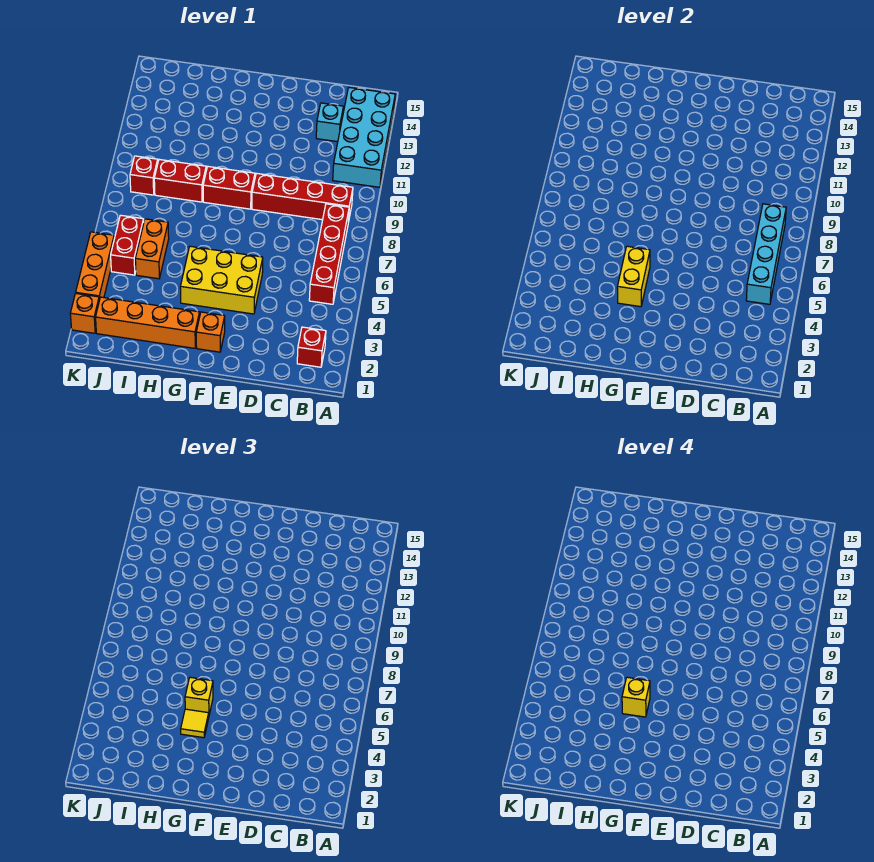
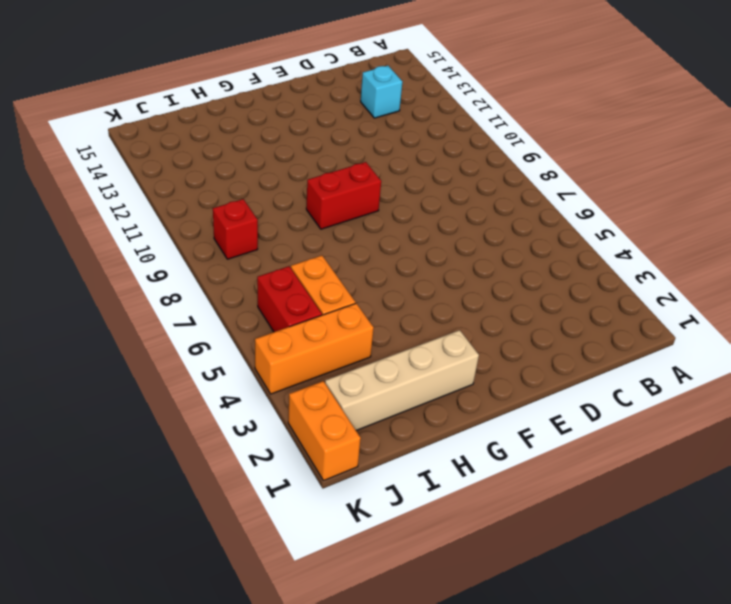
tan brick G2:J2 level 1 -> orange brick G2:J2 level 1
orange brick I4:K4 level 1 -> orange brick K3:K5 level 1
orange brick K1:K2 level 1 -> orange brick K2 level 1
none -> cyan brick A11:B14 level 1
none -> red brick B2 level 1
none -> red brick B5:B8 level 1

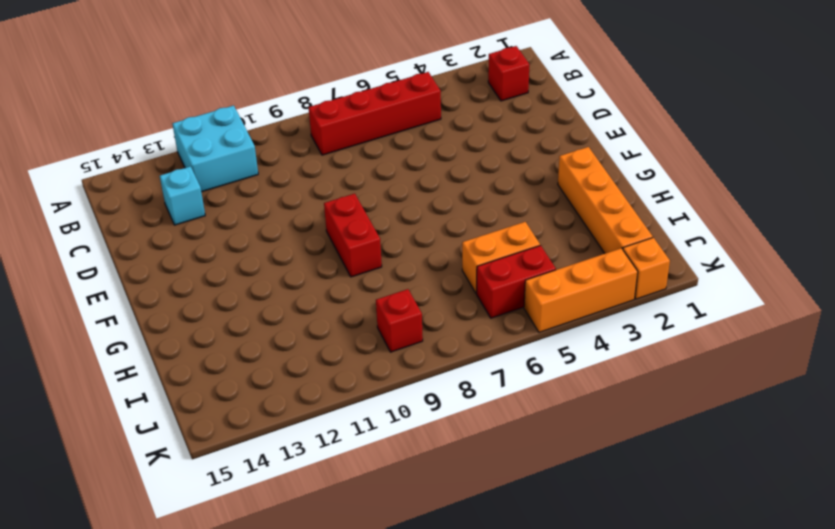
cyan brick A11:B12 level 1 -> cyan brick A11:B14 level 1
none -> red brick B9:E9 level 1
none -> yellow brick E4:G5 level 1
none -> orange brick F2 level 1

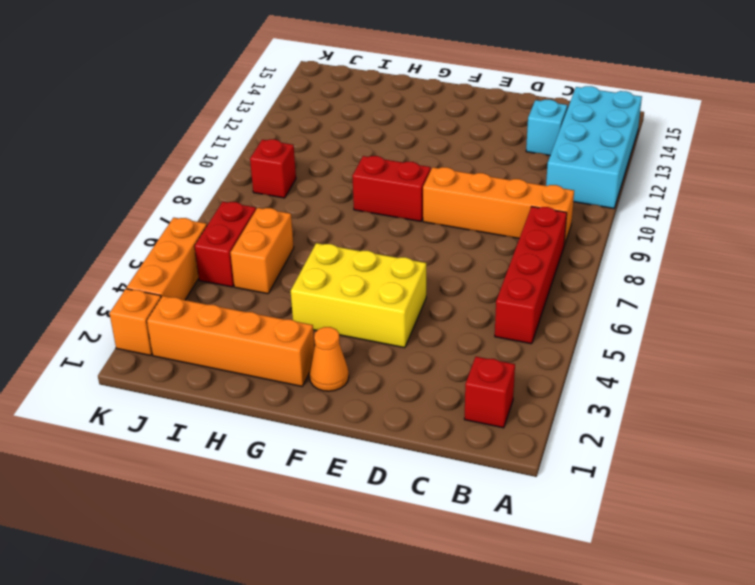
orange brick B9:E9 level 1 -> red brick B9:E9 level 1
orange cone F2 level 1 -> orange brick F2 level 1
none -> red brick H9:I9 level 1
none -> cyan brick B5:B8 level 2
none -> yellow brick G4:G5 level 2

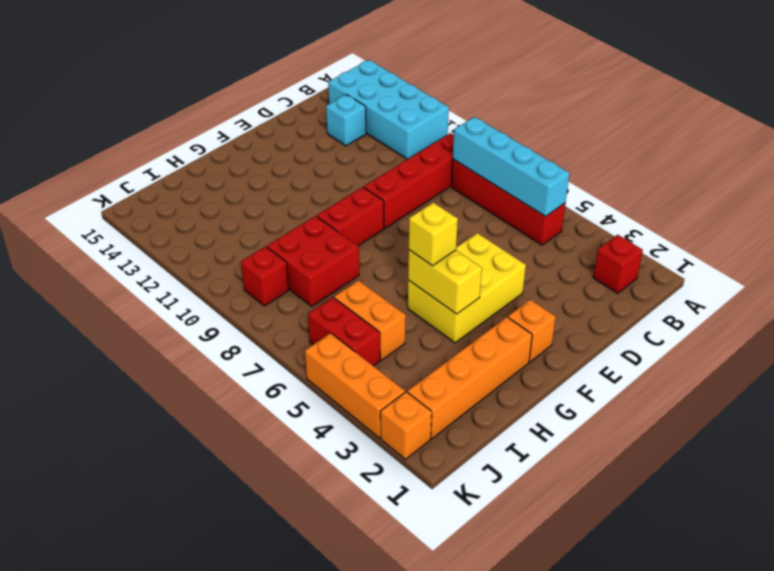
red brick H8:I9 level 1 -> red brick H9:I9 level 1
none -> yellow tile G4 level 3
none -> yellow brick G5 level 4

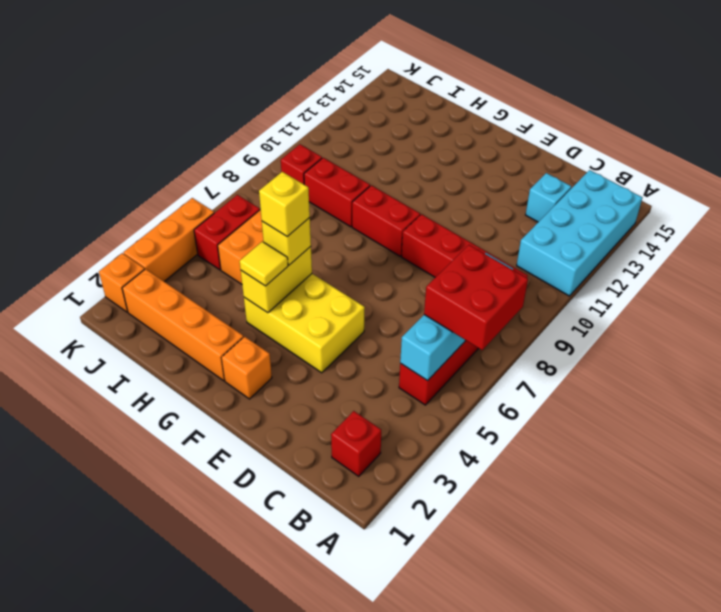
red brick A6:B7 level 3 -> none

